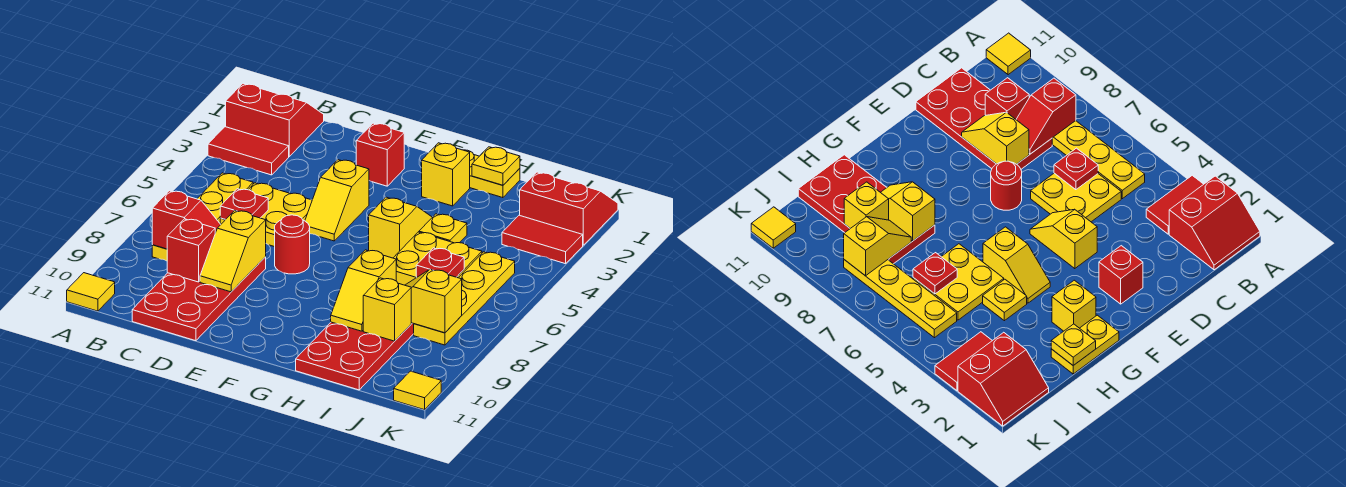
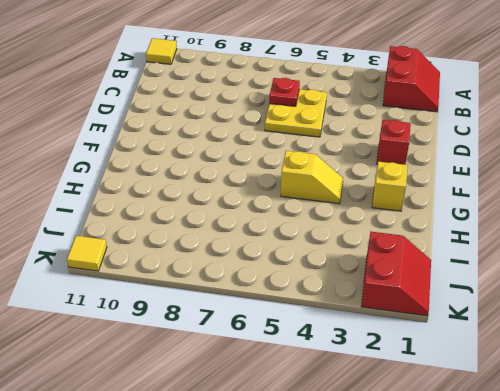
none -> red tile A3:B3 level 1
none -> yellow plate B5:B8 level 1
none -> red plate C8:D11 level 1

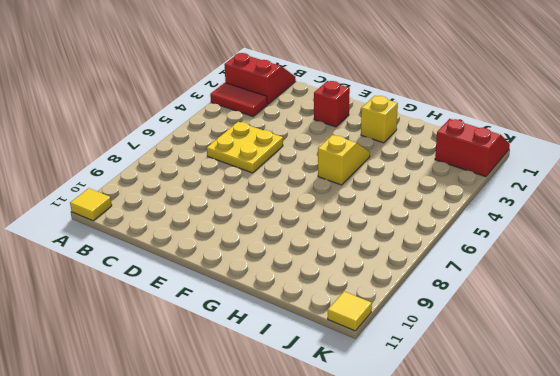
none -> yellow plate B5:B8 level 1
none -> red plate C8:D11 level 1
none -> yellow slope E4:E5 level 1 top 4

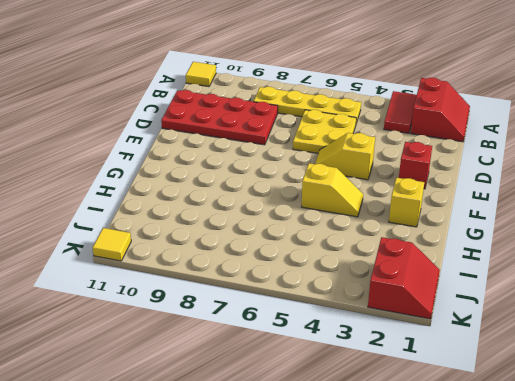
none -> red round brick E7 level 1
none -> yellow plate G1:H1 level 1
none -> yellow plate H4 level 1

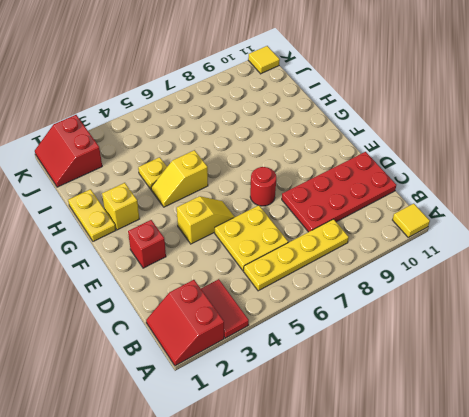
none -> yellow plate H5:I6 level 1
none -> red plate H8:I11 level 1
none -> red tile J3:K3 level 1

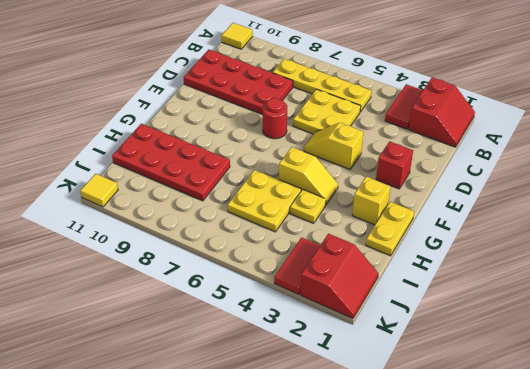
none -> yellow plate J5:J8 level 1
none -> red slope B8:C8 level 2 top B
none -> red plate C6 level 2

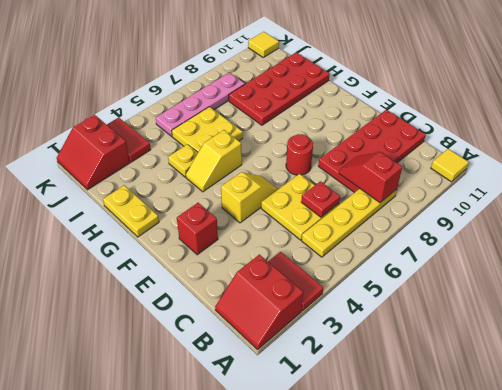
pink plate J5:J8 level 1 -> yellow plate J5:J8 level 1
none -> yellow brick G2 level 1
none -> red brick C9 level 2
none -> yellow slope D8:D9 level 2 top 8

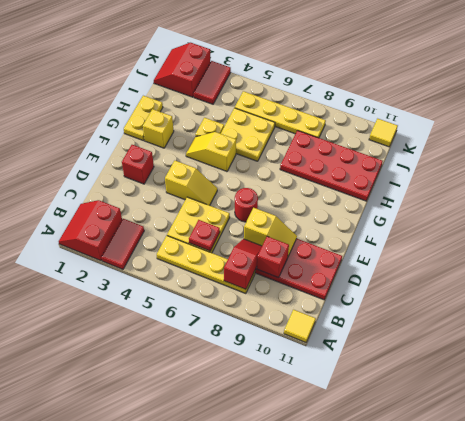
none -> yellow plate H1 level 2
none -> yellow slope H8:H9 level 2 top 8
none -> red plate I6 level 2

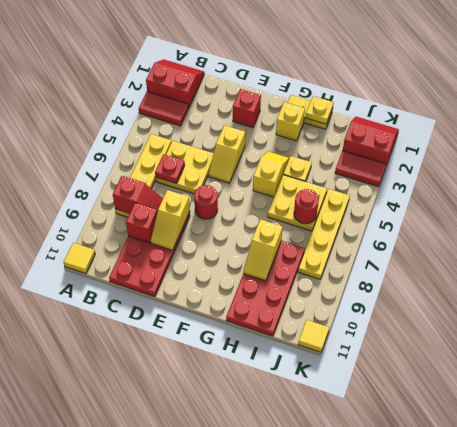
red round brick I6 level 2 -> red plate I6 level 2
none -> yellow slope I8:J8 level 2 top J
none -> yellow brick I9 level 2

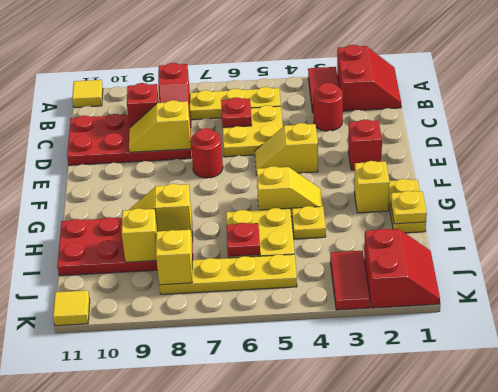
red round brick C3 level 1 -> none

